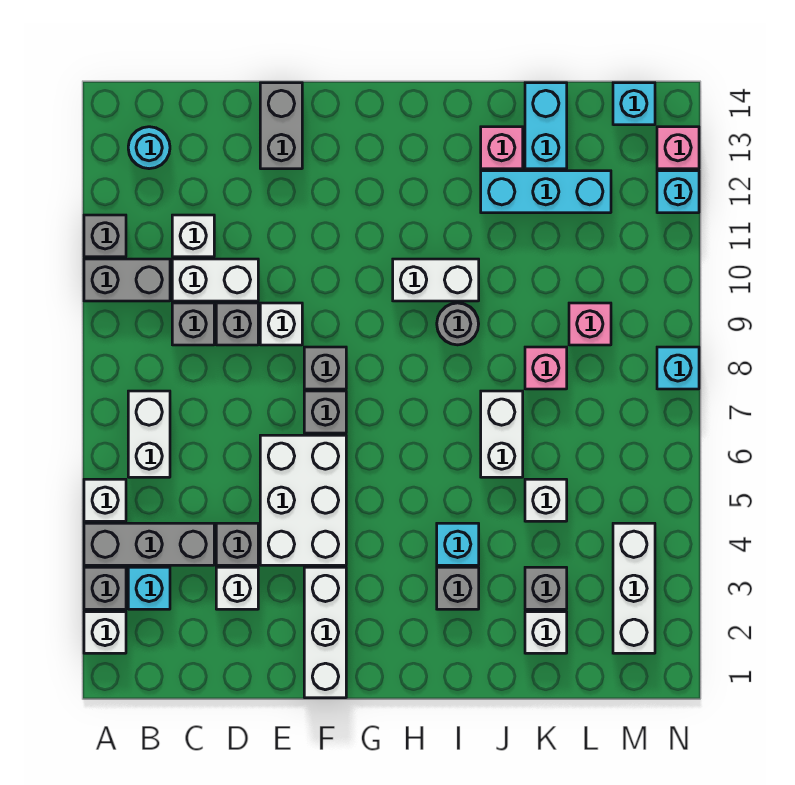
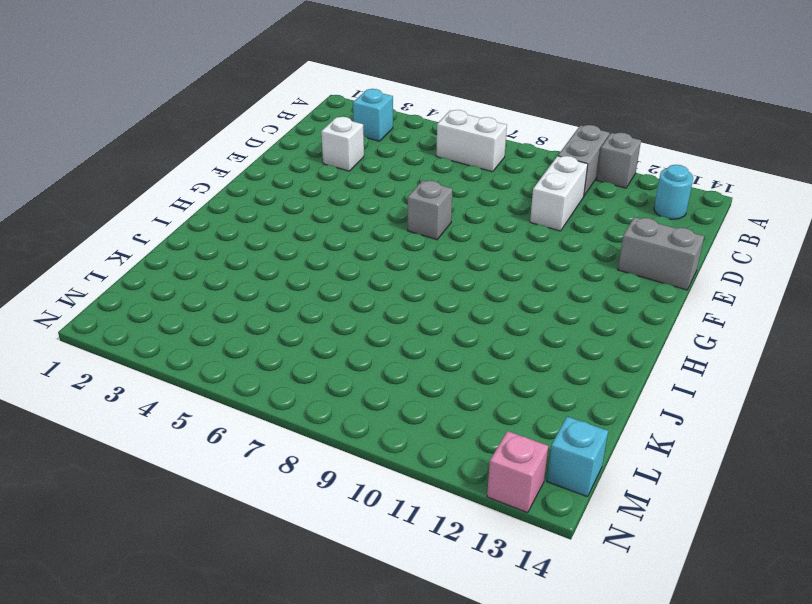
none -> white brick A2 level 1
none -> grey brick A3 level 1
none -> grey brick A4:C4 level 1
none -> white brick A5 level 1

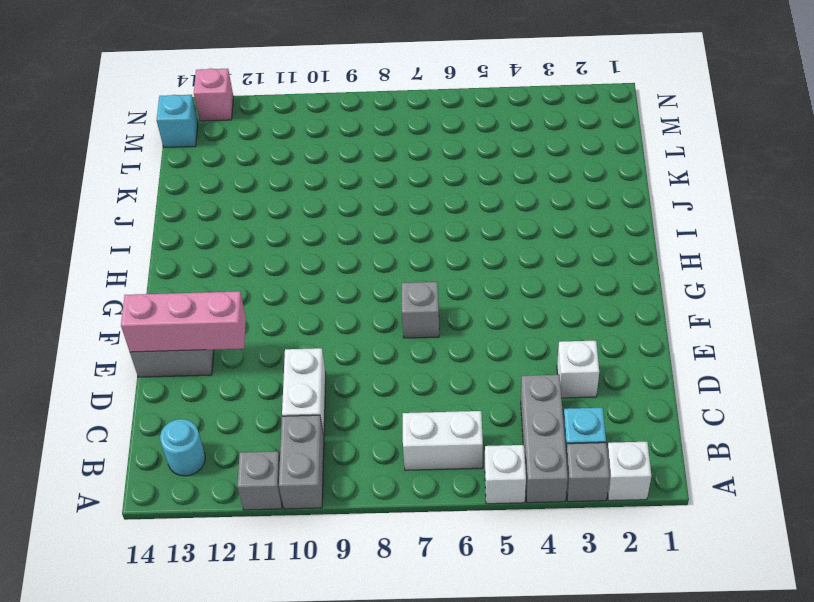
pink brick E12:E14 level 2 -> none
none -> grey brick C9 level 1
none -> white brick C11 level 1
none -> grey brick D4 level 1
none -> grey brick D9 level 1

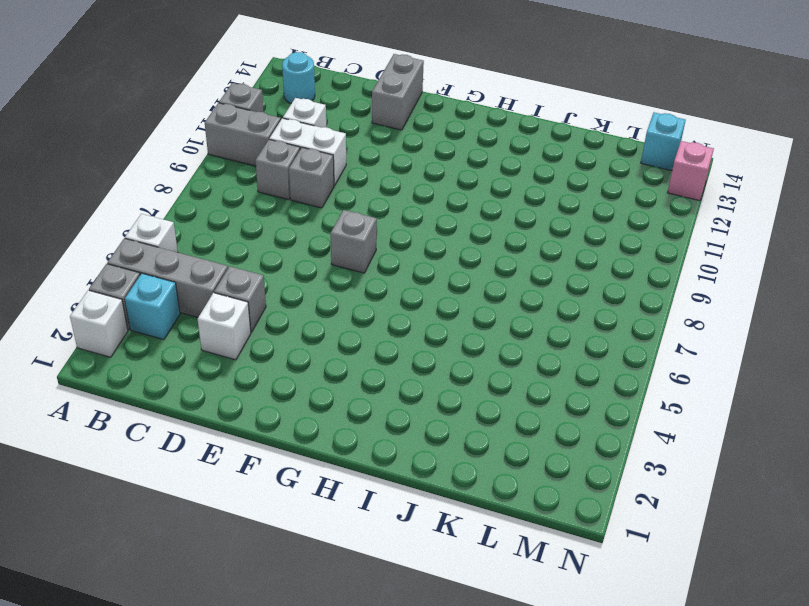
none -> white brick B6:B7 level 1
none -> white brick E4:F6 level 1
none -> white brick E9 level 1
none -> white brick F1:F3 level 1

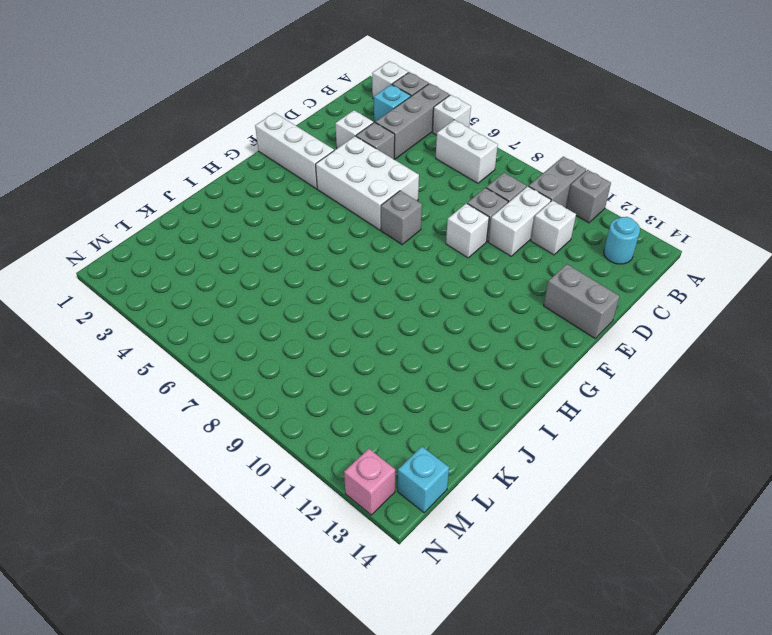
none -> grey brick F8 level 1
none -> white brick H10:I10 level 1
none -> grey brick I3 level 1
none -> cyan brick I4 level 1

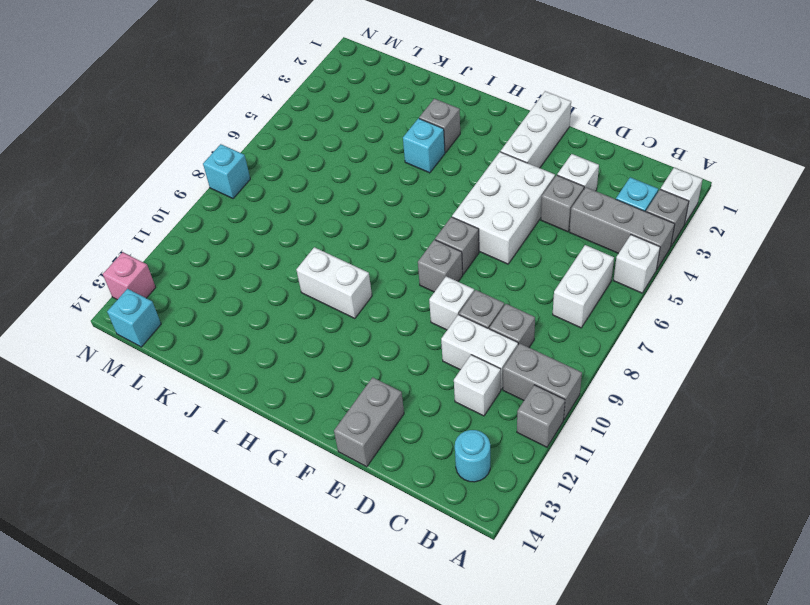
none -> grey round brick I9 level 1
none -> white brick J6:J7 level 1
none -> cyan brick J12:L12 level 1
none -> pink brick J13 level 1

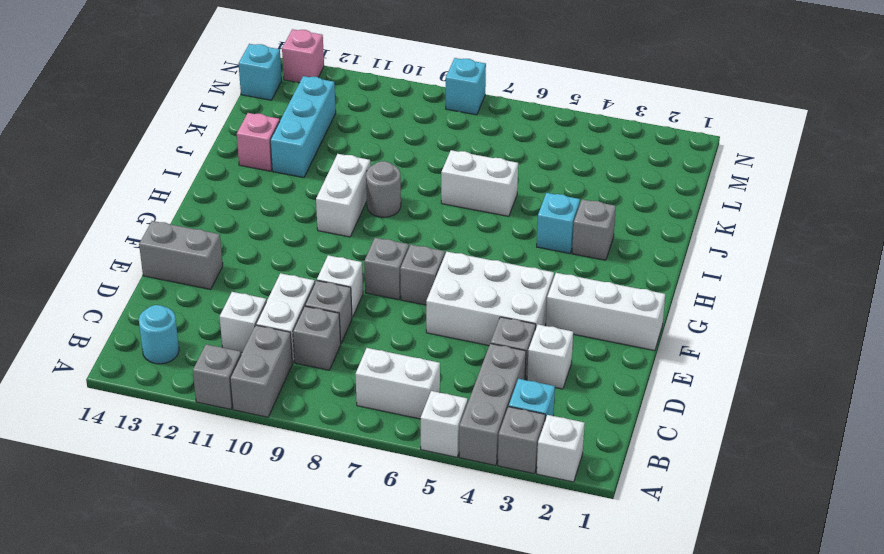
none -> white brick K2 level 1
none -> grey brick K3 level 1
none -> white brick K5 level 1
none -> pink brick K8 level 1

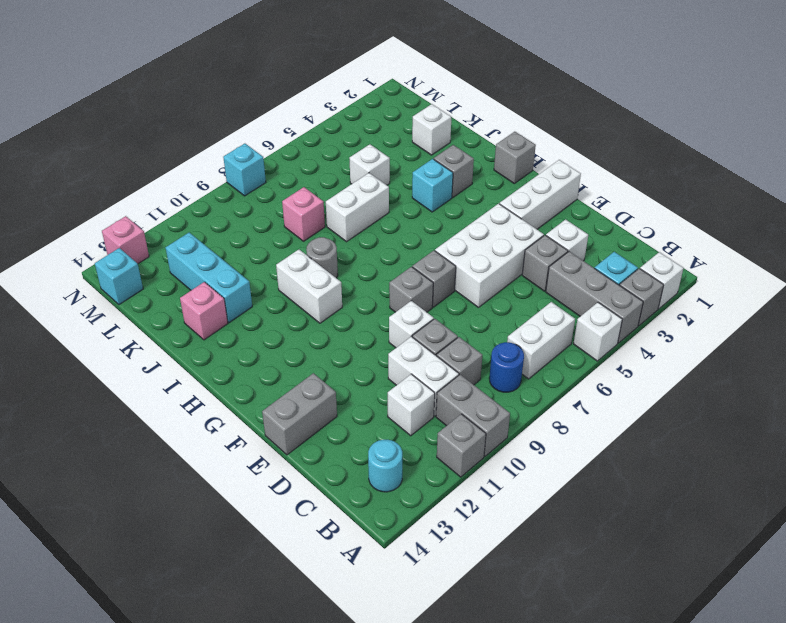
blue round brick B8 level 1 -> none
grey brick H1 level 1 -> grey brick K3 level 1
none -> cyan brick K13:K14 level 1
none -> pink brick L9 level 1
none -> white brick M2:M4 level 1
none -> cyan brick N12 level 1

